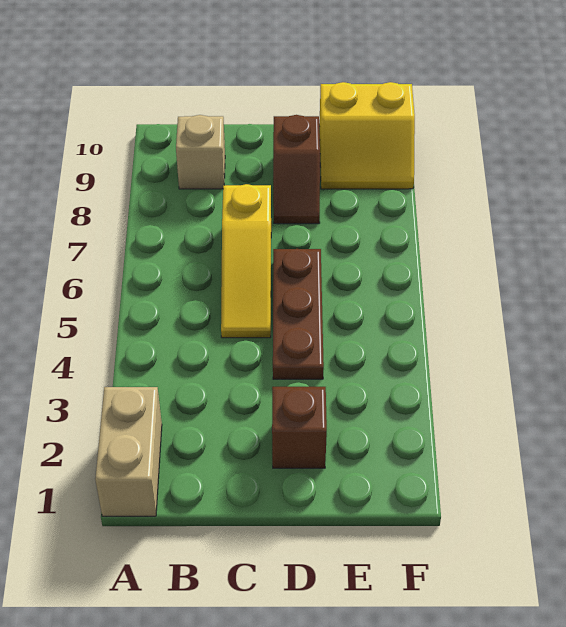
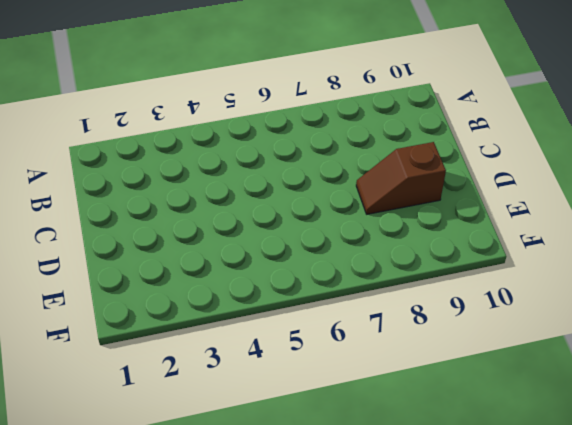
none -> tan brick A1:A2 level 1
none -> tan brick B9 level 1

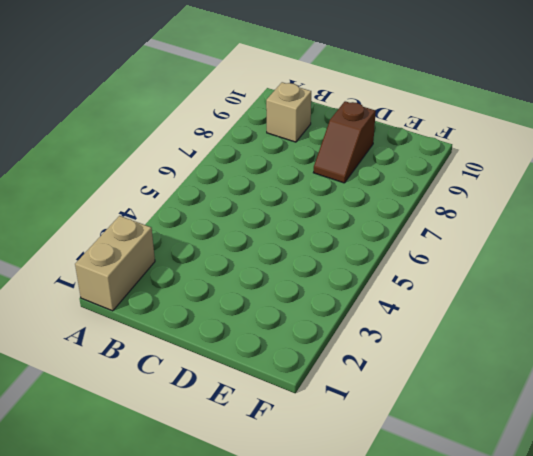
none -> yellow slope C5:C7 level 1 top 7
none -> brown brick D2 level 1

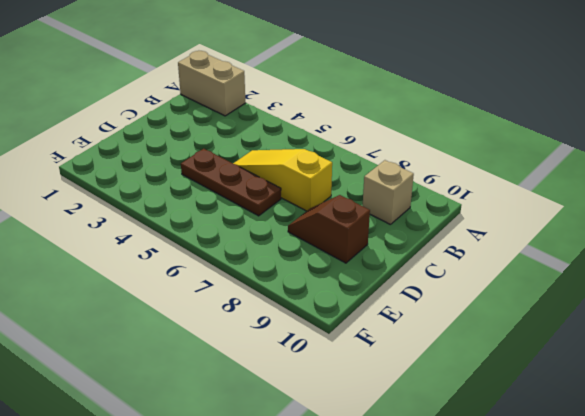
none -> brown brick D2 level 1
none -> yellow slope E9:F10 level 1 top 10

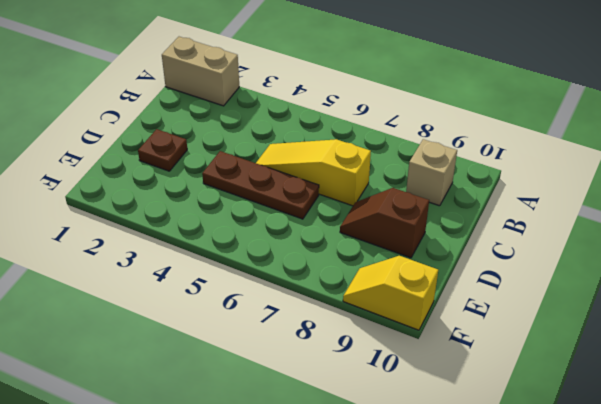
brown plate D2 level 1 -> brown brick D2 level 1
yellow slope F9:F10 level 1 top 10 -> yellow slope E9:F10 level 1 top 10

